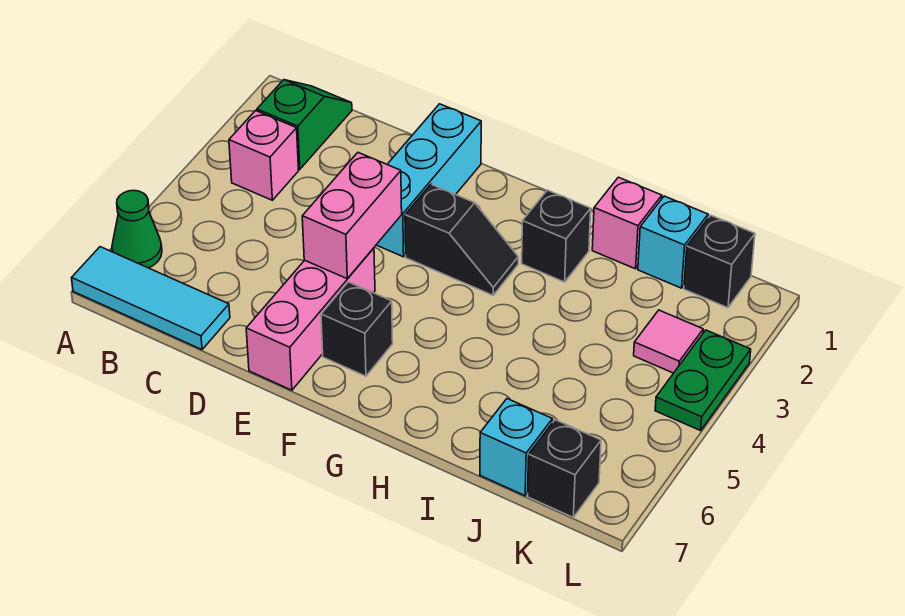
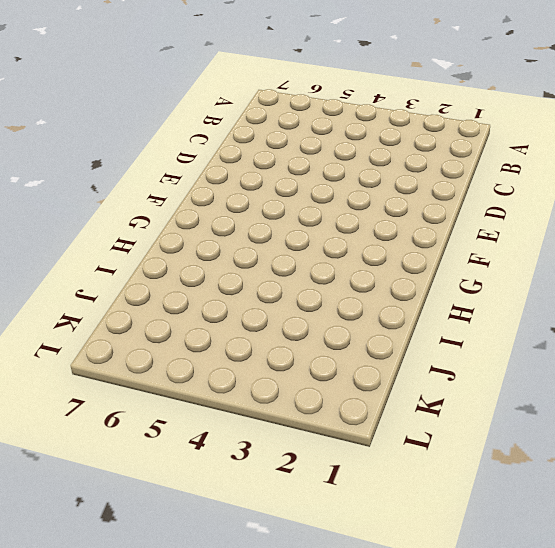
none -> green cone A6 level 1
none -> cyan tile A7:C7 level 1
none -> green slope B1:B2 level 1 top 2

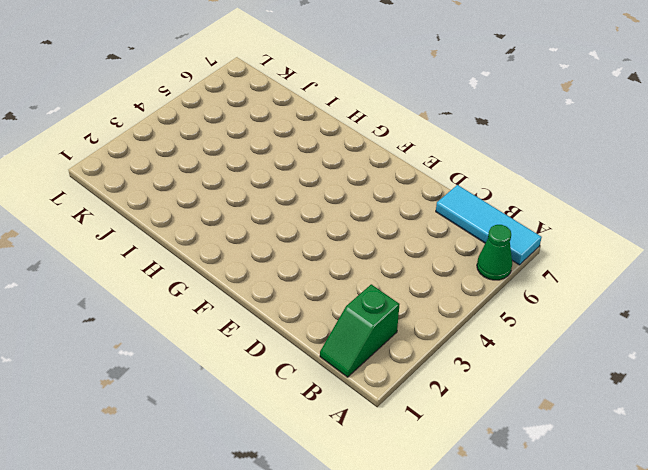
none -> pink brick B3 level 1
none -> cyan brick E1:E3 level 1
none -> pink brick E5:E7 level 1

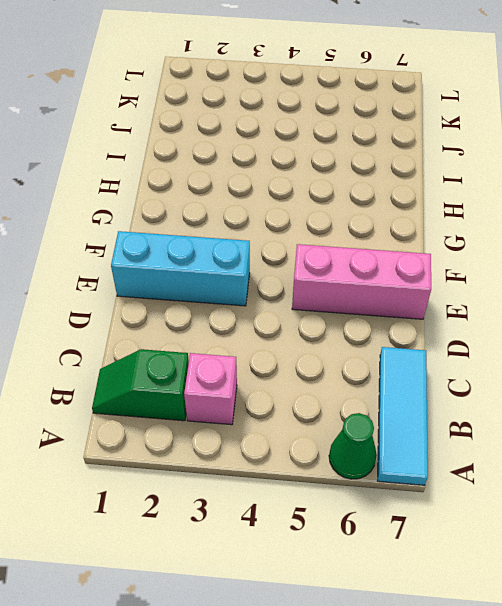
none -> black slope F3:G3 level 1 top F
none -> black brick F6 level 1
none -> black brick H2 level 1

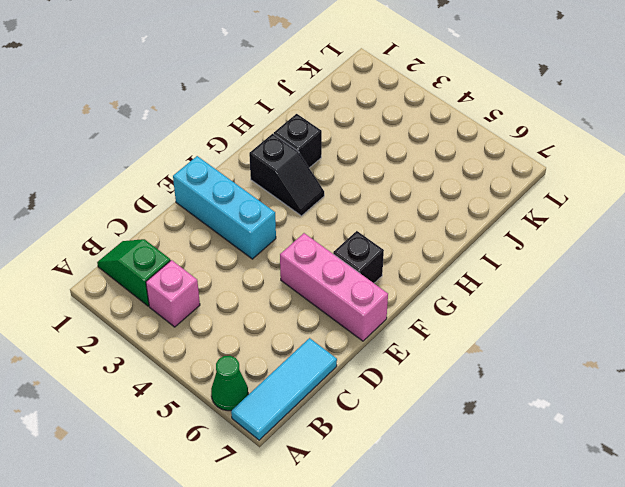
black slope G2:G3 level 1 top 2 -> black slope F3:G3 level 1 top F
none -> pink brick I1 level 1
none -> cyan brick J1 level 1
none -> cyan brick J7 level 1

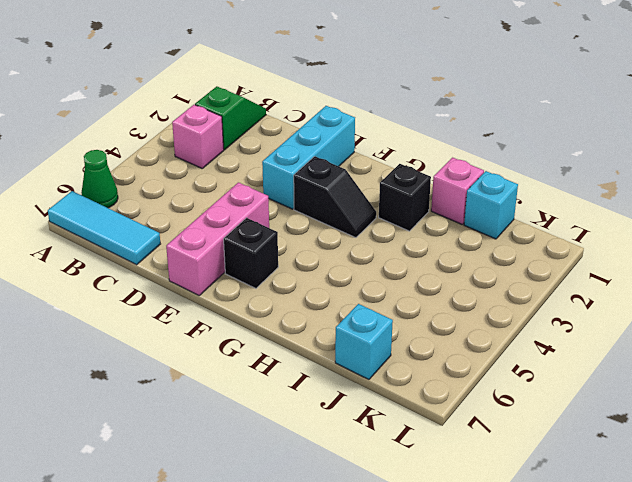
none -> black brick K1 level 1
none -> pink tile K3 level 1
none -> black brick K7 level 1

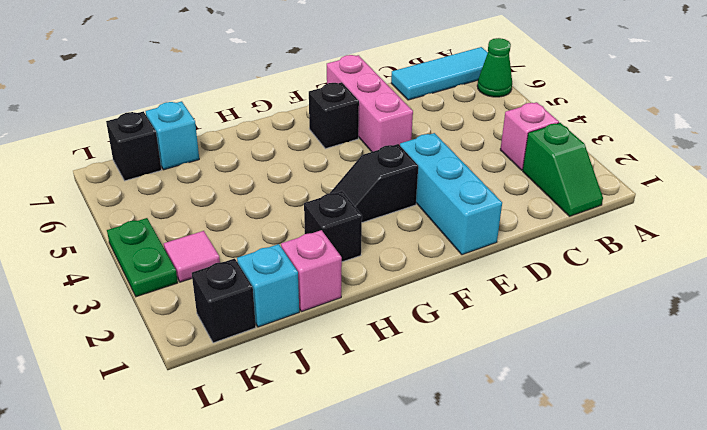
none -> pink brick E4:E5 level 2

